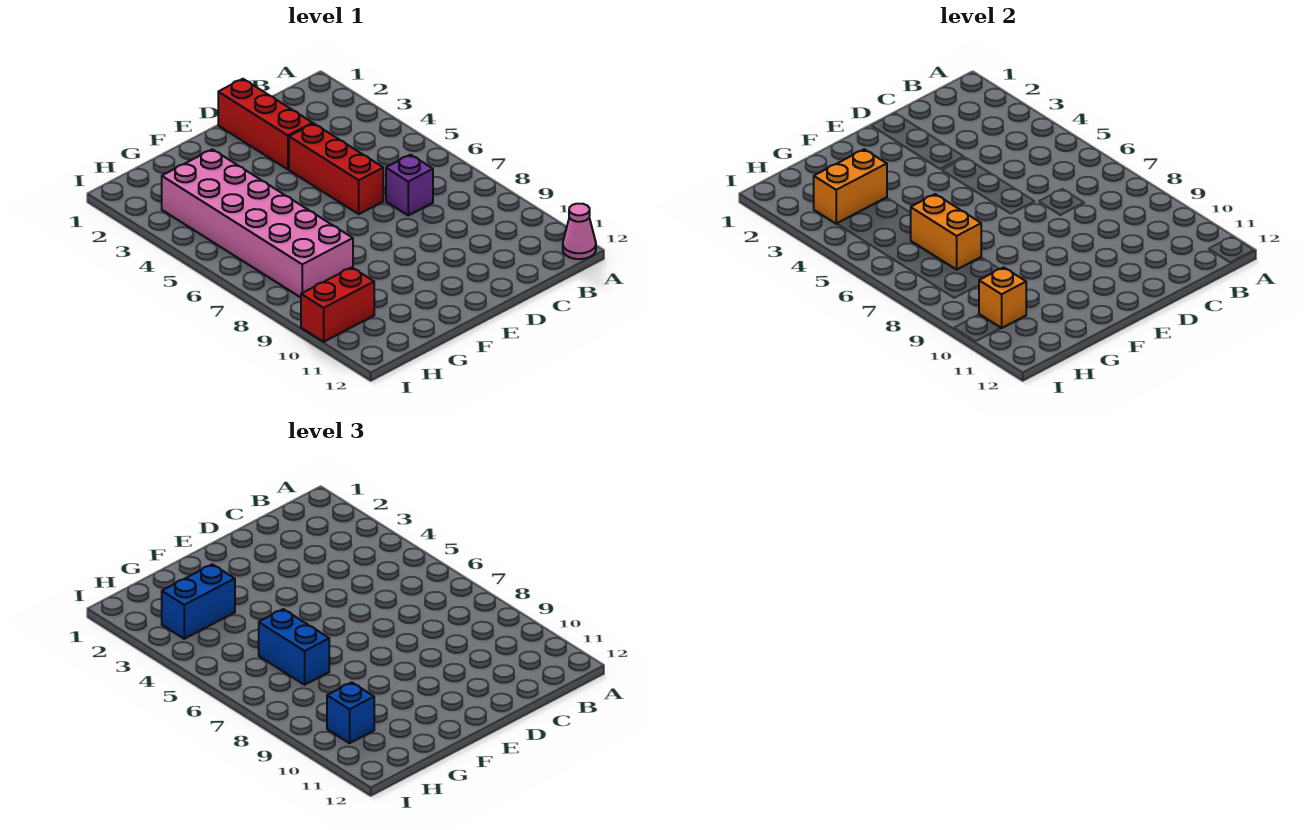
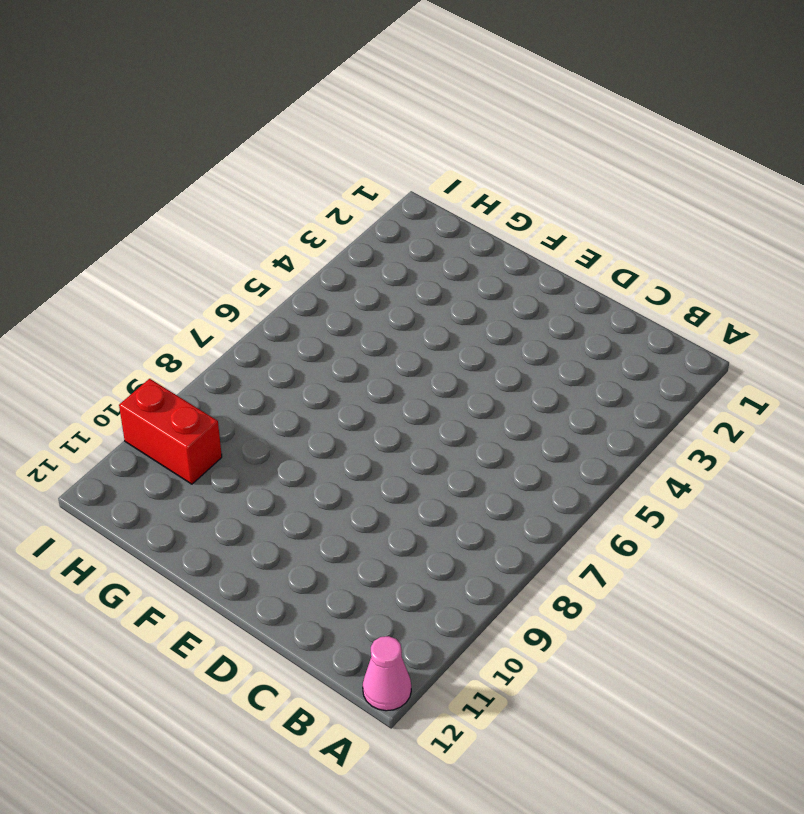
none -> purple brick C7 level 1
none -> red brick D1:D3 level 1
none -> red brick D4:D6 level 1

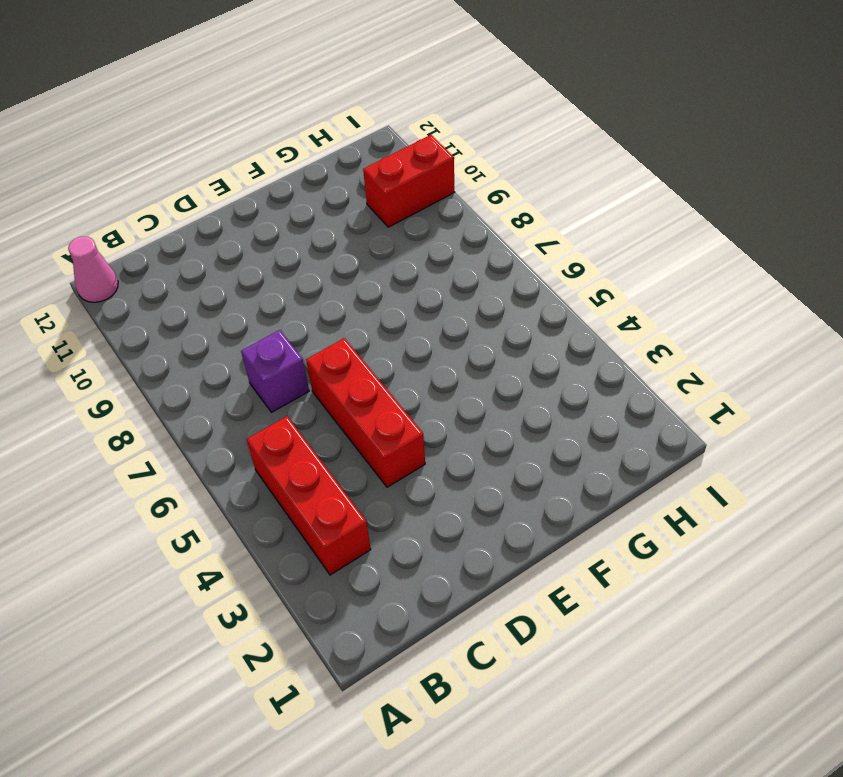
red brick B3:B5 level 1 -> red brick D1:D3 level 1
none -> pink brick G3:H8 level 1
none -> orange brick G3:H3 level 2
none -> orange brick G6:G7 level 2

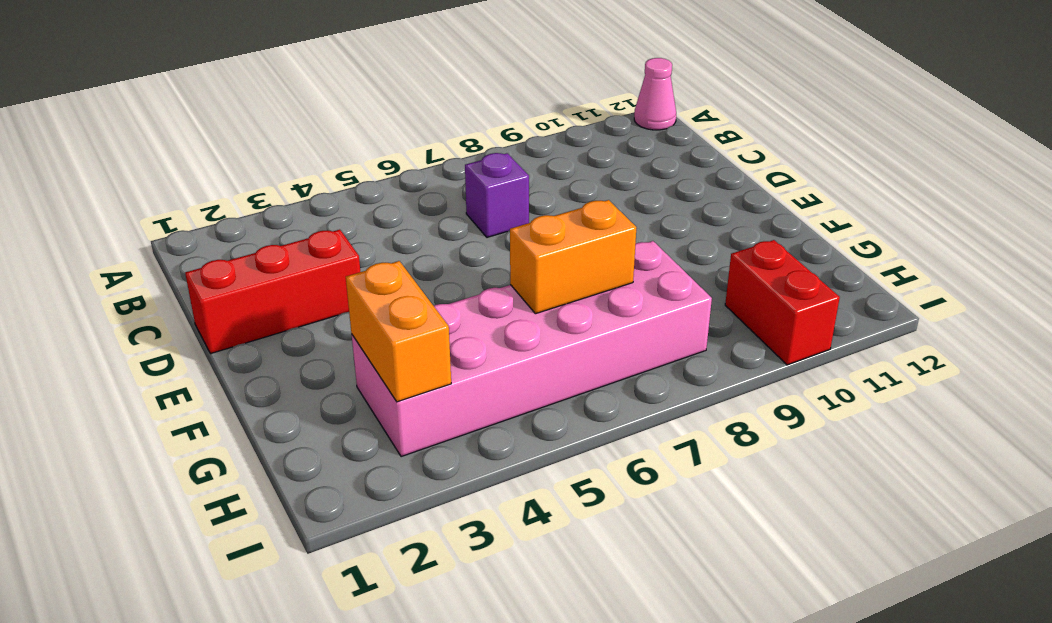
none -> red brick D4:D6 level 1
none -> orange brick H10 level 2
none -> blue brick G3:H3 level 3

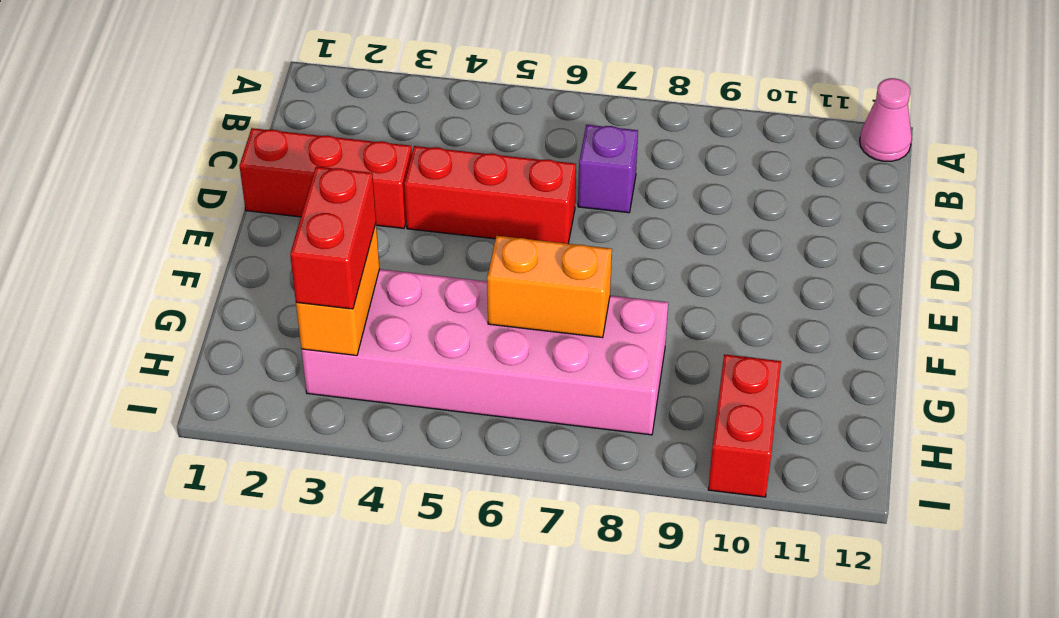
red brick G3:H3 level 3 -> blue brick G3:H3 level 3
none -> orange brick H10 level 2
none -> blue brick G6:G7 level 3
none -> blue brick H10 level 3

